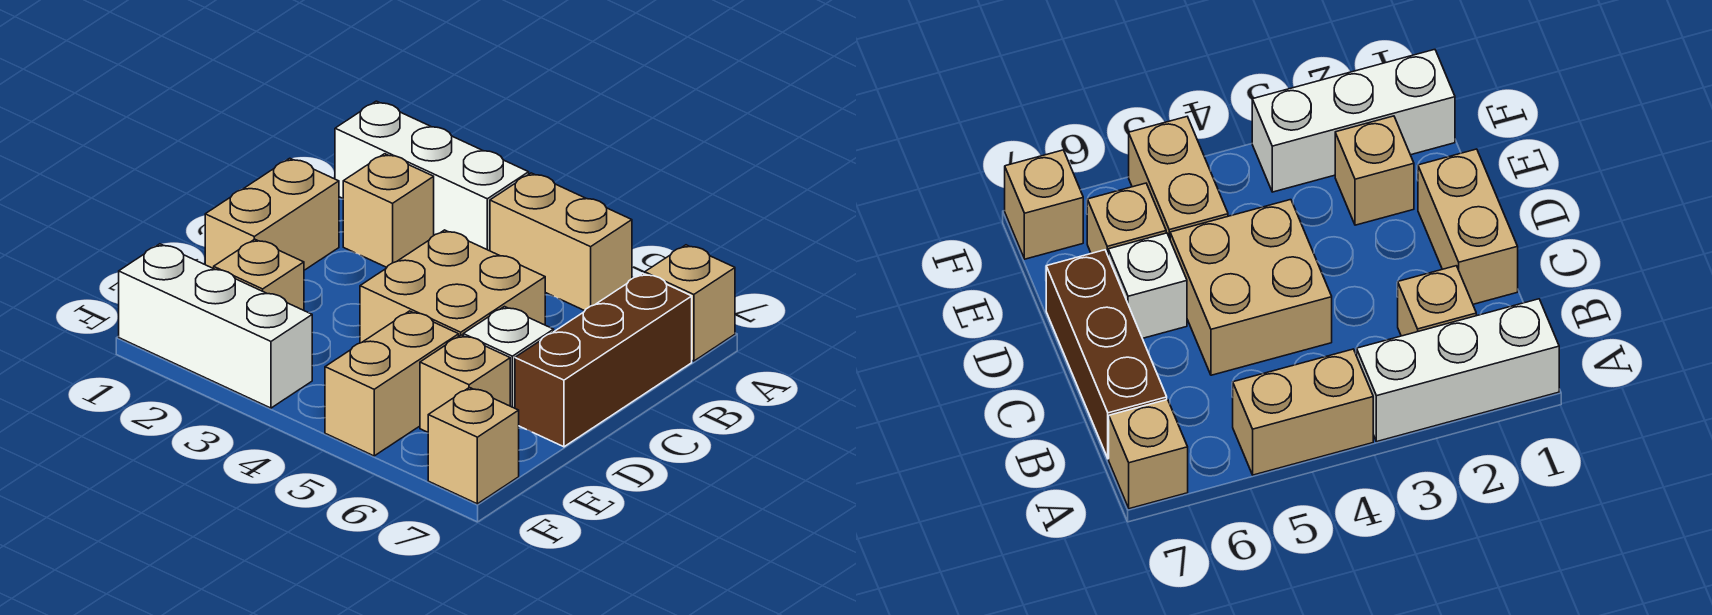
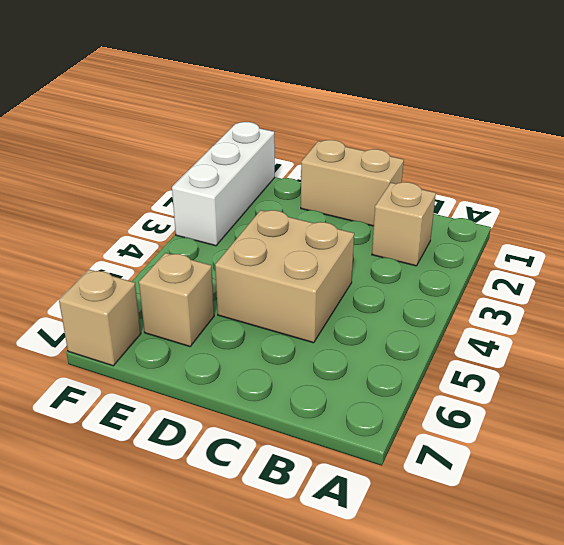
none -> white brick A1:A3 level 1
none -> tan brick A4:A5 level 1
none -> tan brick A7 level 1

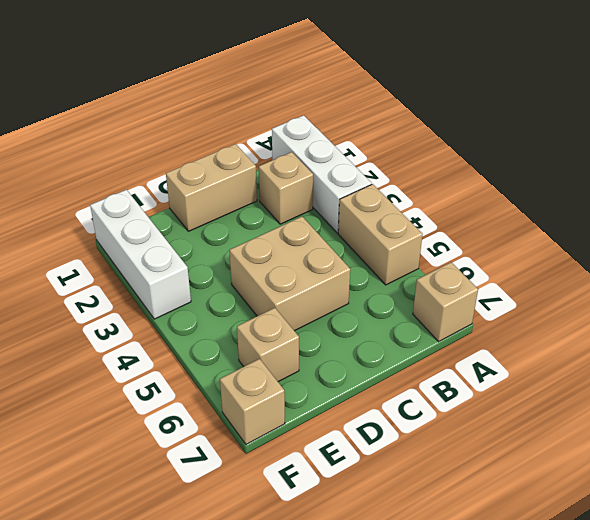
none -> brown brick B7:D7 level 1
none -> white brick D6 level 1
none -> tan brick E2 level 1

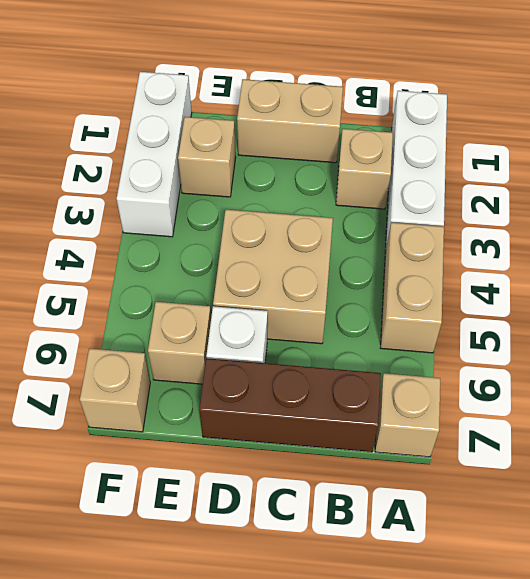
none -> tan brick E5:F5 level 1

